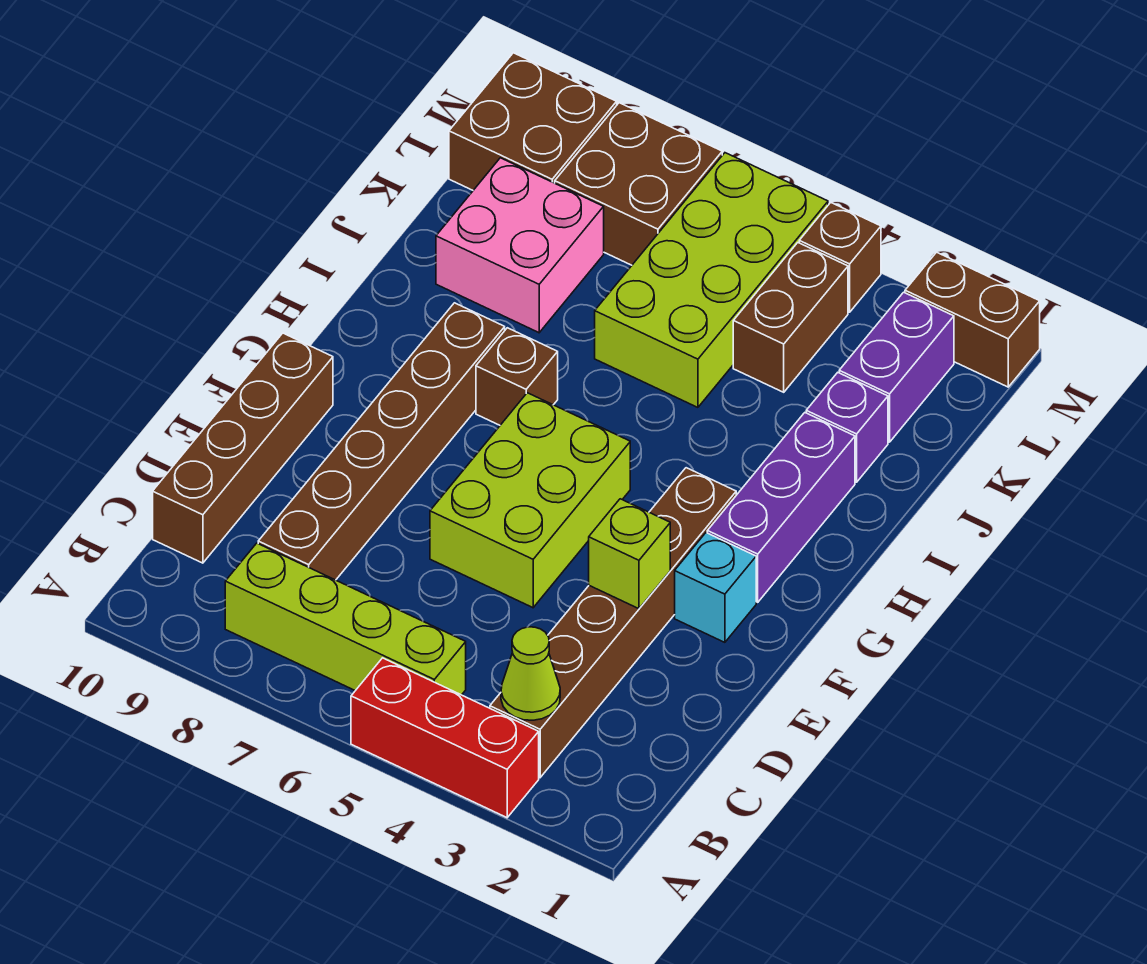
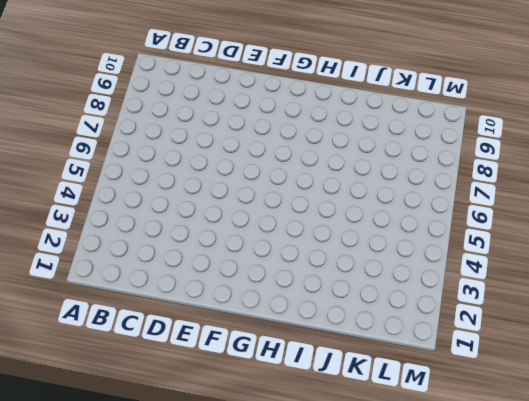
none -> red brick A3:A5 level 1
none -> brown brick B3:G3 level 1
none -> lime brick B5:B8 level 1

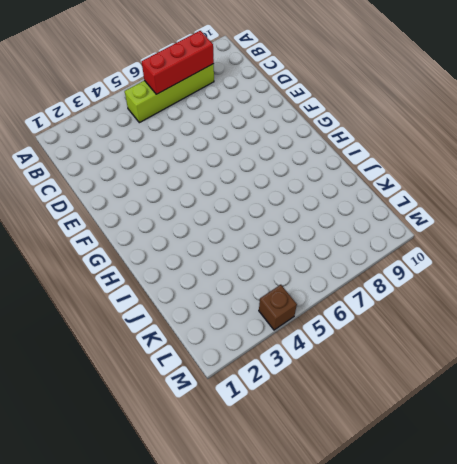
red brick B6:B8 level 2 -> red brick A3:A5 level 1
none -> brown brick B3:G3 level 1
none -> brown brick C8:H8 level 1
none -> brown brick C10:F10 level 1

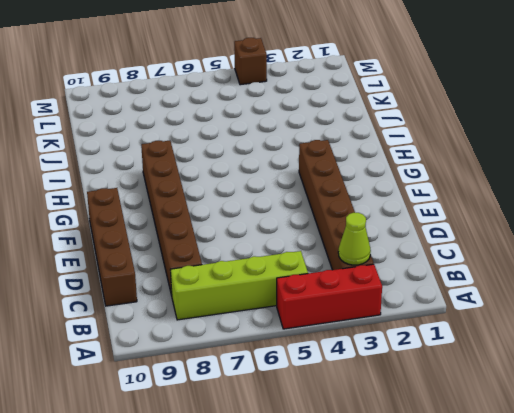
none -> lime brick E5:G6 level 1
none -> cyan brick F2 level 1
none -> purple brick G2:I2 level 1

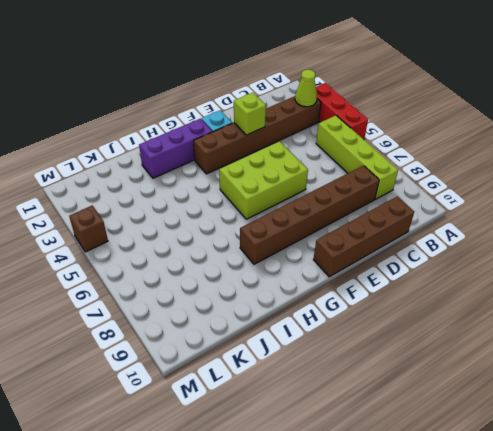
none -> brown brick H7 level 1
none -> purple brick J2 level 1
none -> lime brick J5:M6 level 1

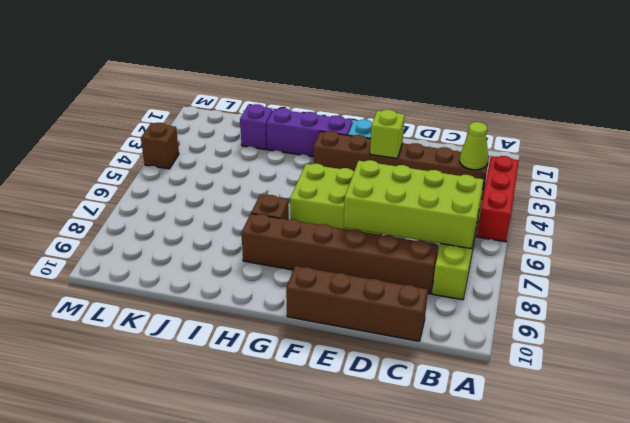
lime brick B6:E7 level 2 -> lime brick J5:M6 level 1
none -> pink brick J8:K9 level 1
none -> purple brick K2:L2 level 1
none -> brown brick K4:L4 level 1

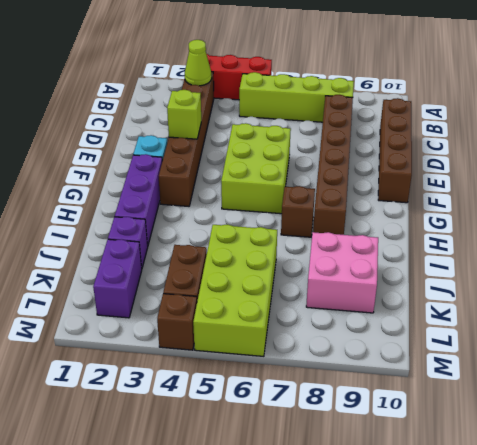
none -> brown brick L7:M8 level 1
none -> brown brick L9:M10 level 1
none -> brown brick M1:M2 level 1

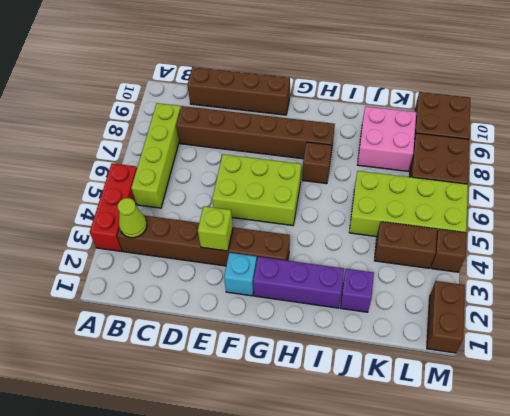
none -> purple brick K2:L2 level 1

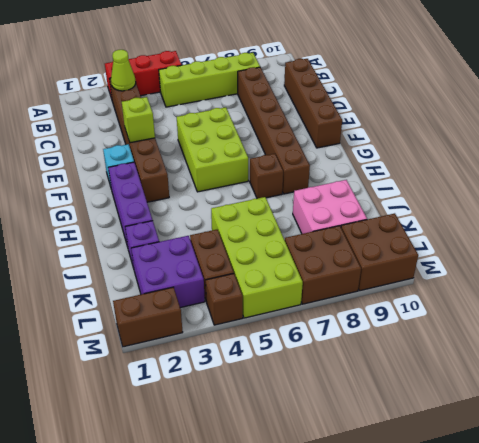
purple brick K2:L3 level 1 -> purple brick K2:L2 level 1

